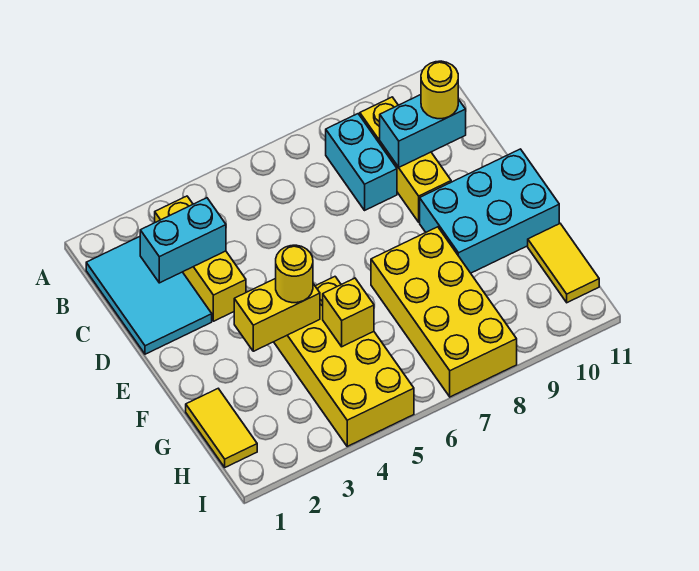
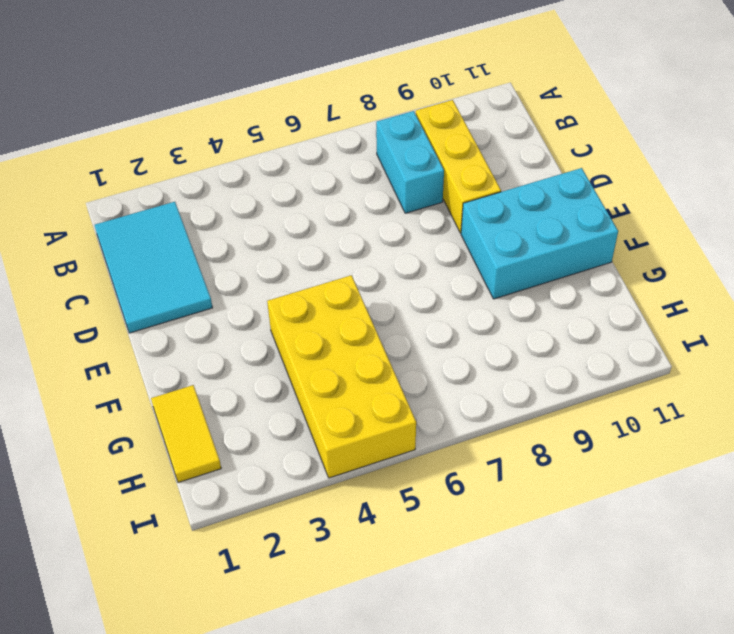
none -> yellow brick B3:D3 level 1
none -> yellow brick F7:I8 level 1
none -> yellow tile G11:H11 level 1

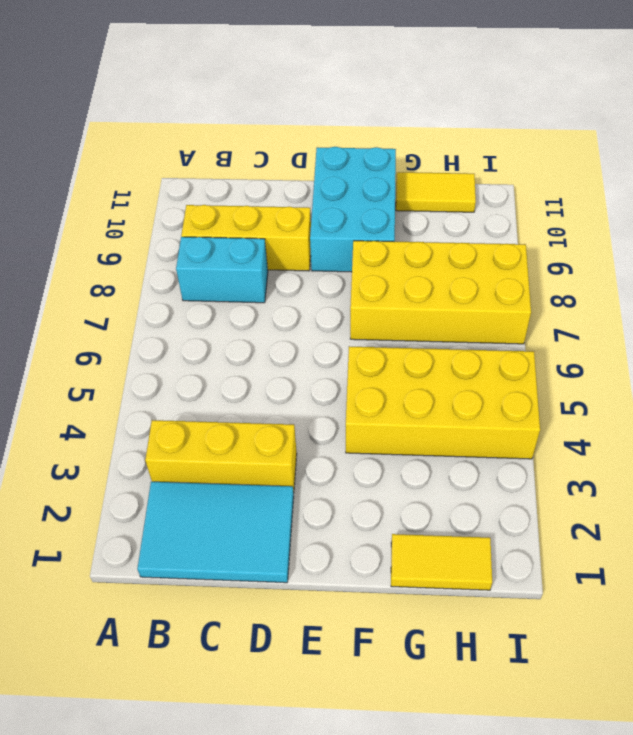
none -> cyan brick C2:C3 level 2
none -> cyan brick C9:C10 level 2
none -> yellow brick F3:F4 level 2

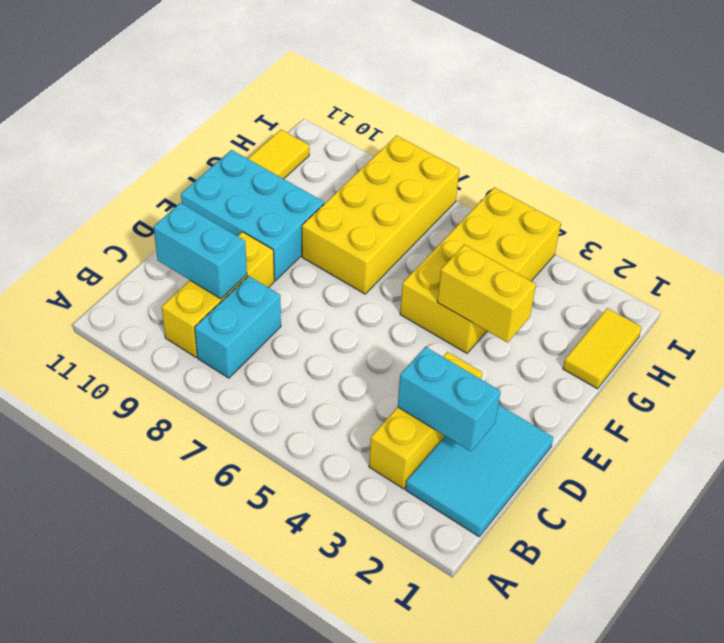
none -> yellow brick G5 level 2
none -> yellow round brick C10 level 3
none -> yellow round brick F4 level 3

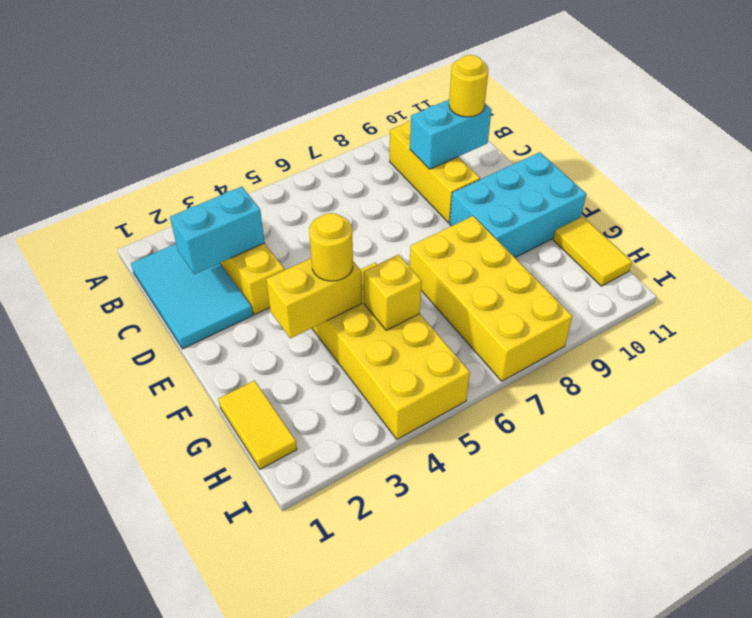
none -> cyan brick B8:C8 level 1

